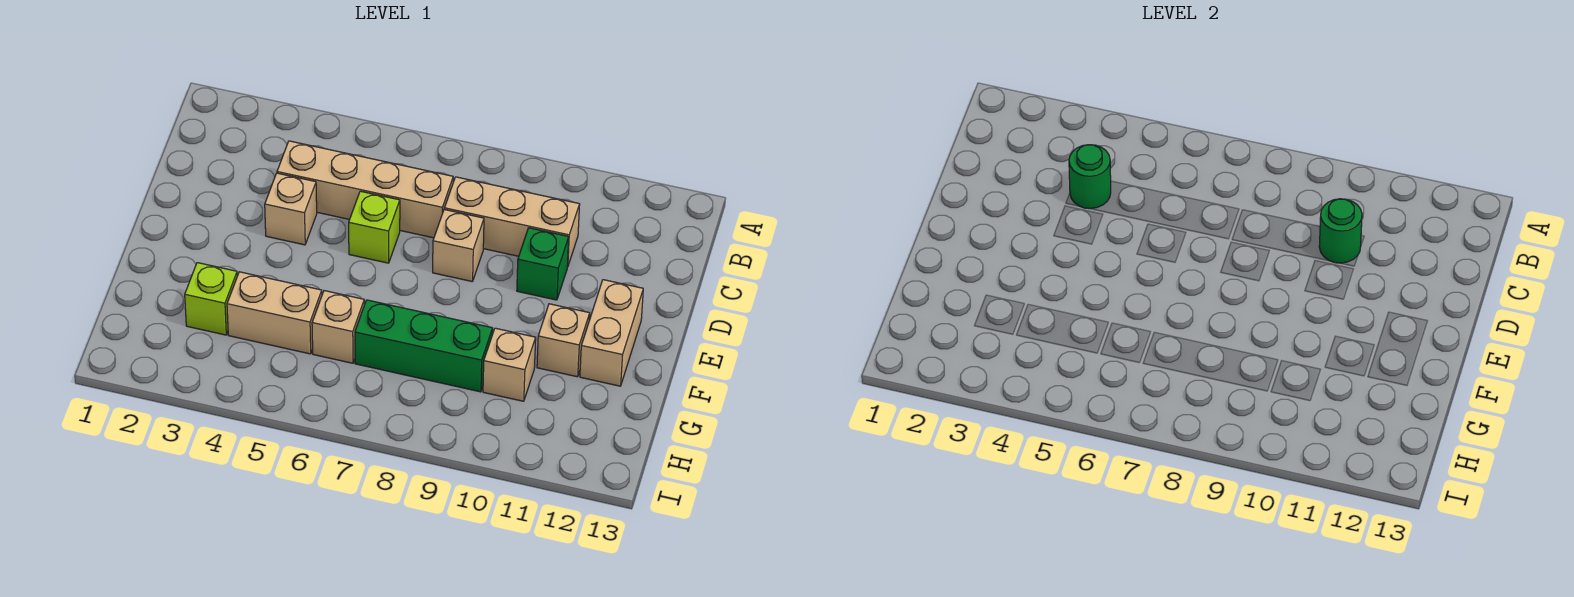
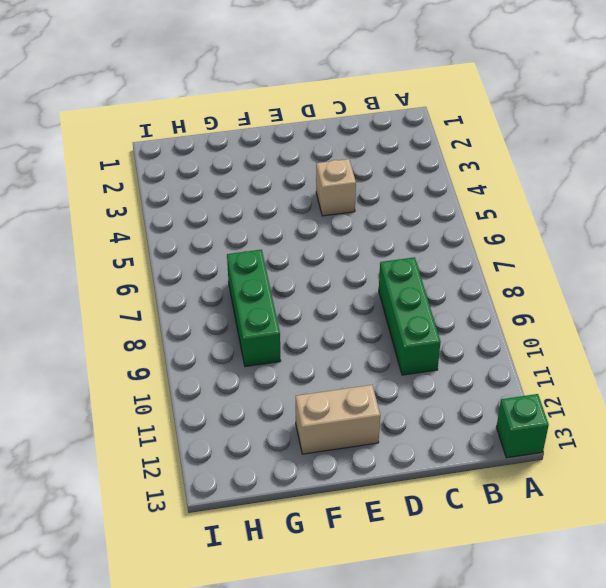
green brick A13 level 1 -> green brick D10 level 1
green brick C8:C10 level 1 -> tan brick C8:C10 level 1
none -> tan brick C4:C7 level 1
none -> lime brick D6 level 1
none -> tan brick D8 level 1

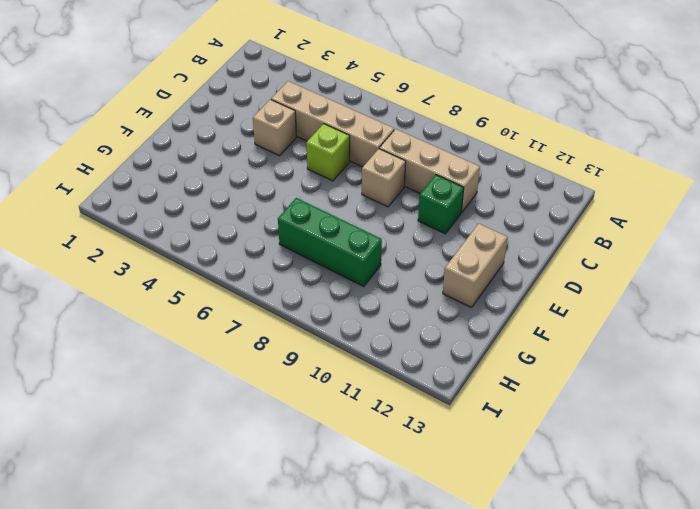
none -> tan brick F11 level 1
none -> lime brick G3 level 1
none -> tan brick G4:G5 level 1

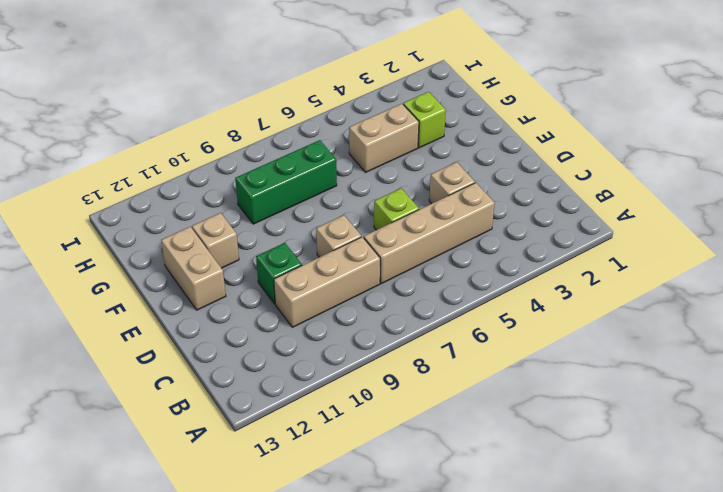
none -> tan brick G6 level 1
none -> tan brick G10 level 1
none -> green round brick C4 level 2

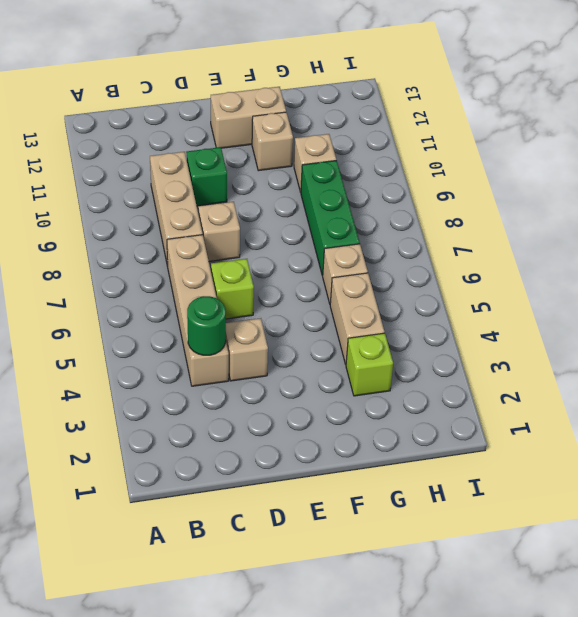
none -> green round brick C10 level 2

